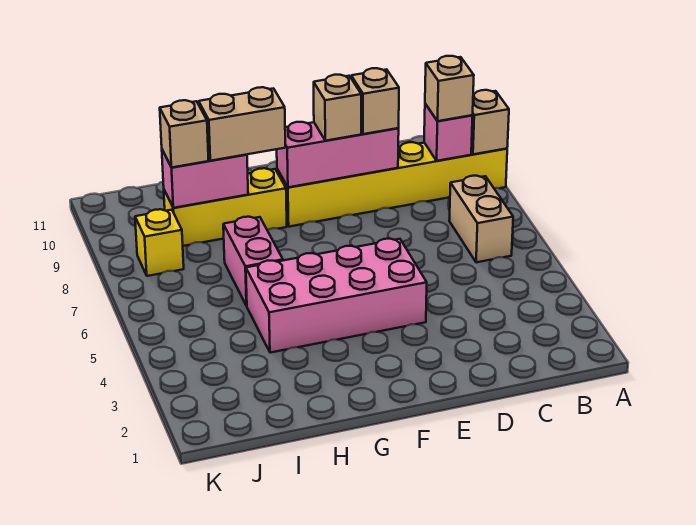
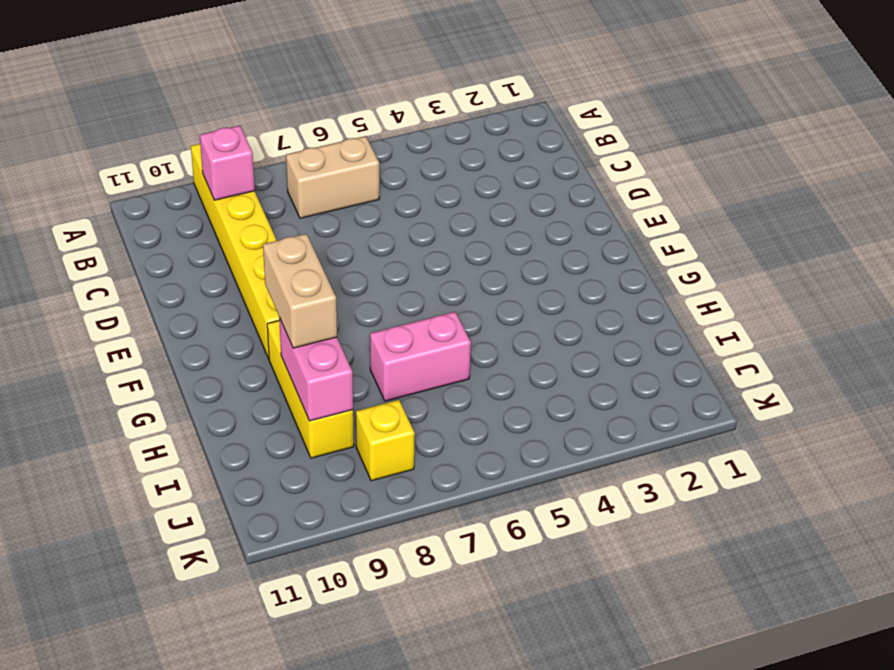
none -> pink brick E4:H5 level 1
none -> tan brick A9 level 2
none -> pink brick D9:F9 level 2

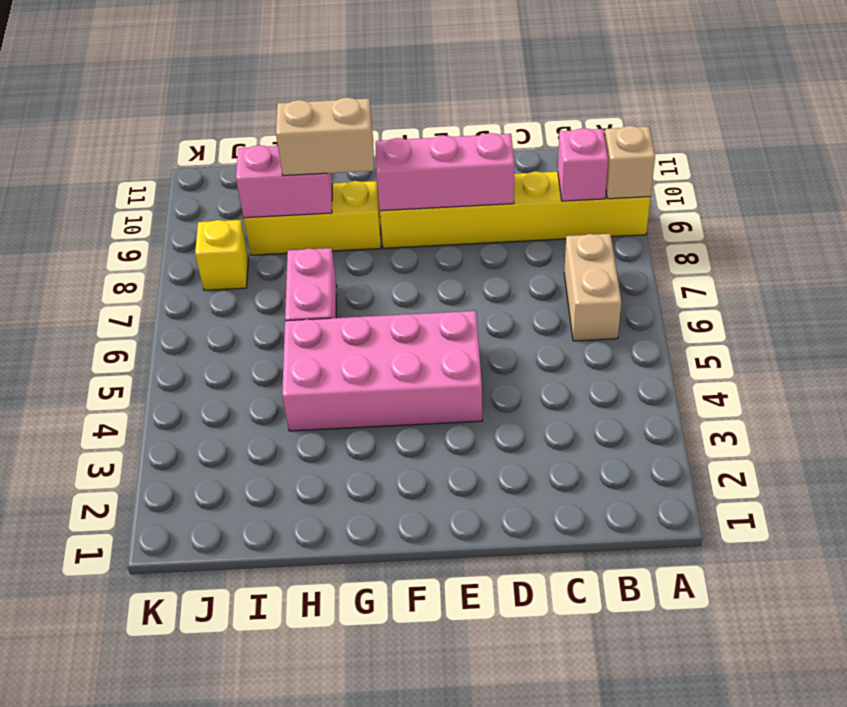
none -> tan brick B9 level 3
none -> tan brick D9 level 3
none -> tan brick E9 level 3

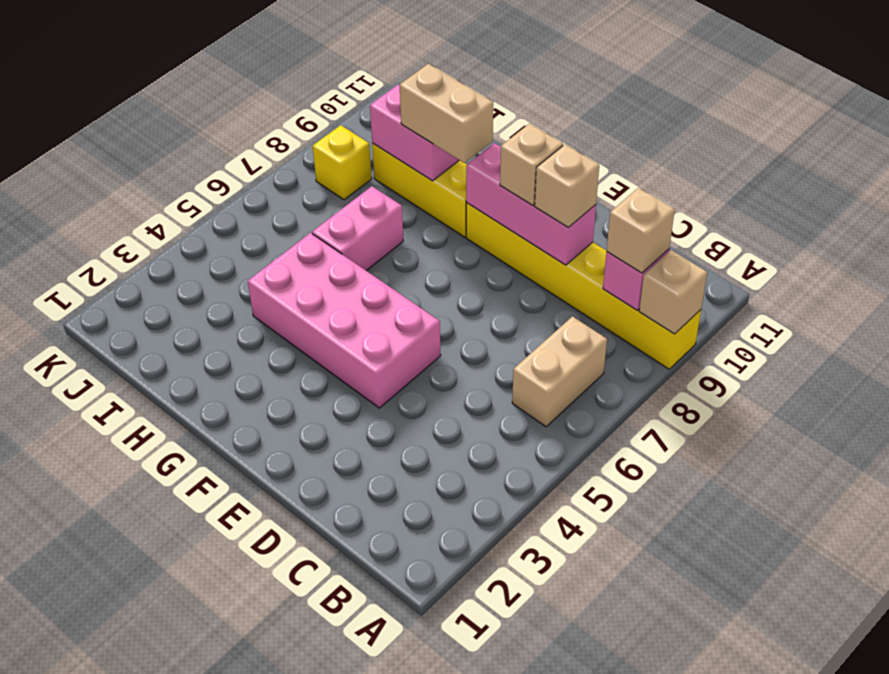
none -> tan brick I9 level 3

